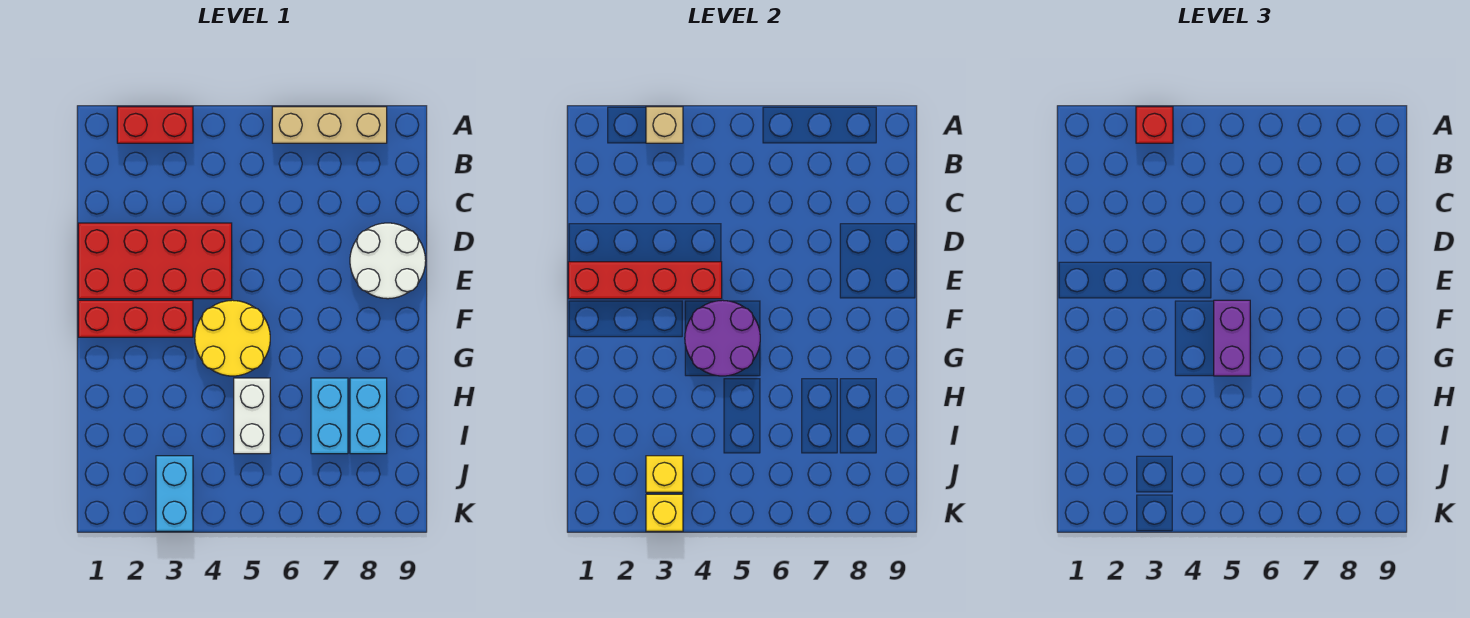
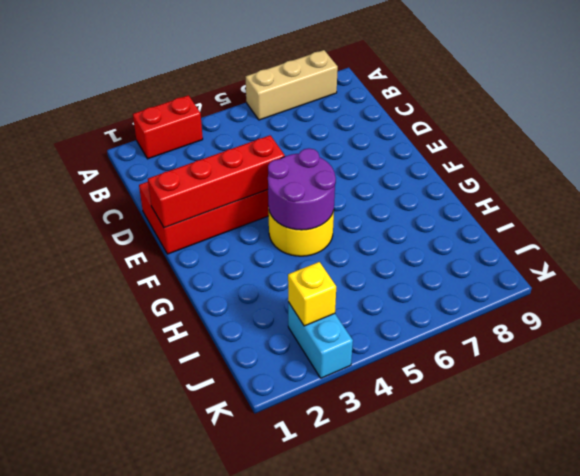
none -> white round brick D8:E9 level 1
none -> red brick F1:F3 level 1
none -> white brick H5:I5 level 1

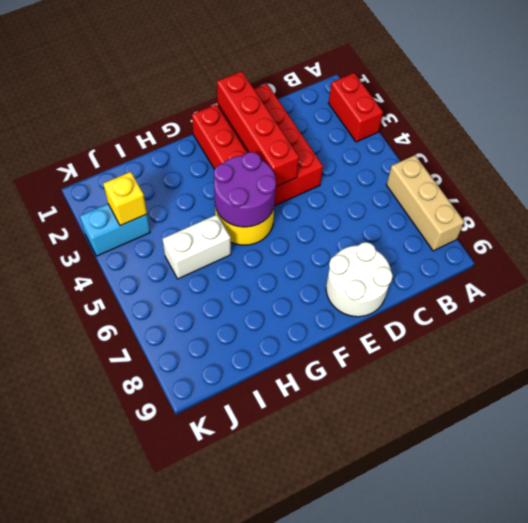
none -> cyan brick H7:I7 level 1
none -> cyan brick H8:I8 level 1
none -> tan brick A3 level 2

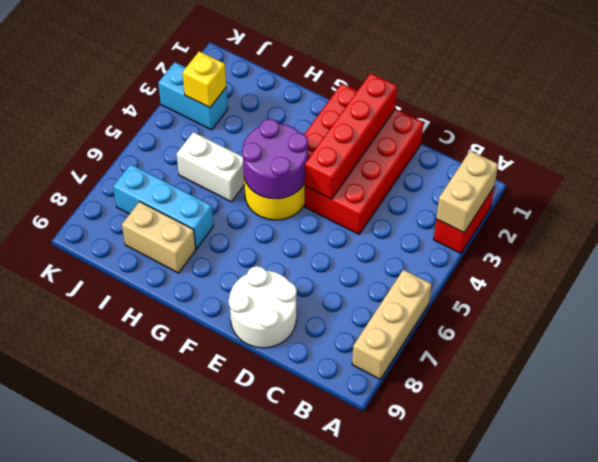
tan brick A2:A3 level 2 -> tan brick A3 level 2
cyan brick H7:J7 level 1 -> cyan brick H7:I7 level 1
tan brick H8:I8 level 1 -> cyan brick H8:I8 level 1
none -> yellow brick K3 level 2
none -> red brick A3 level 3
none -> purple brick F5:G5 level 3

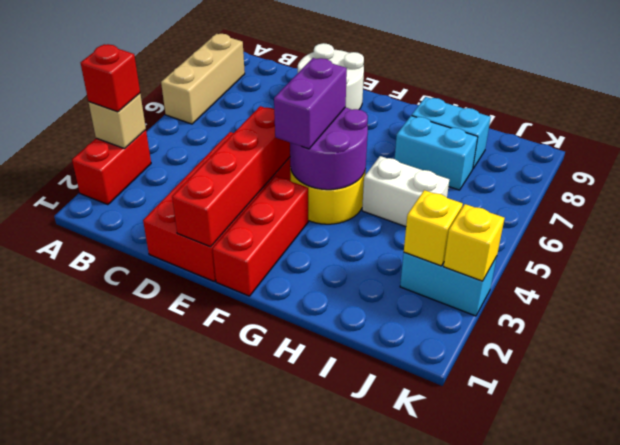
purple brick F4:F5 level 3 -> purple brick F5:G5 level 3

